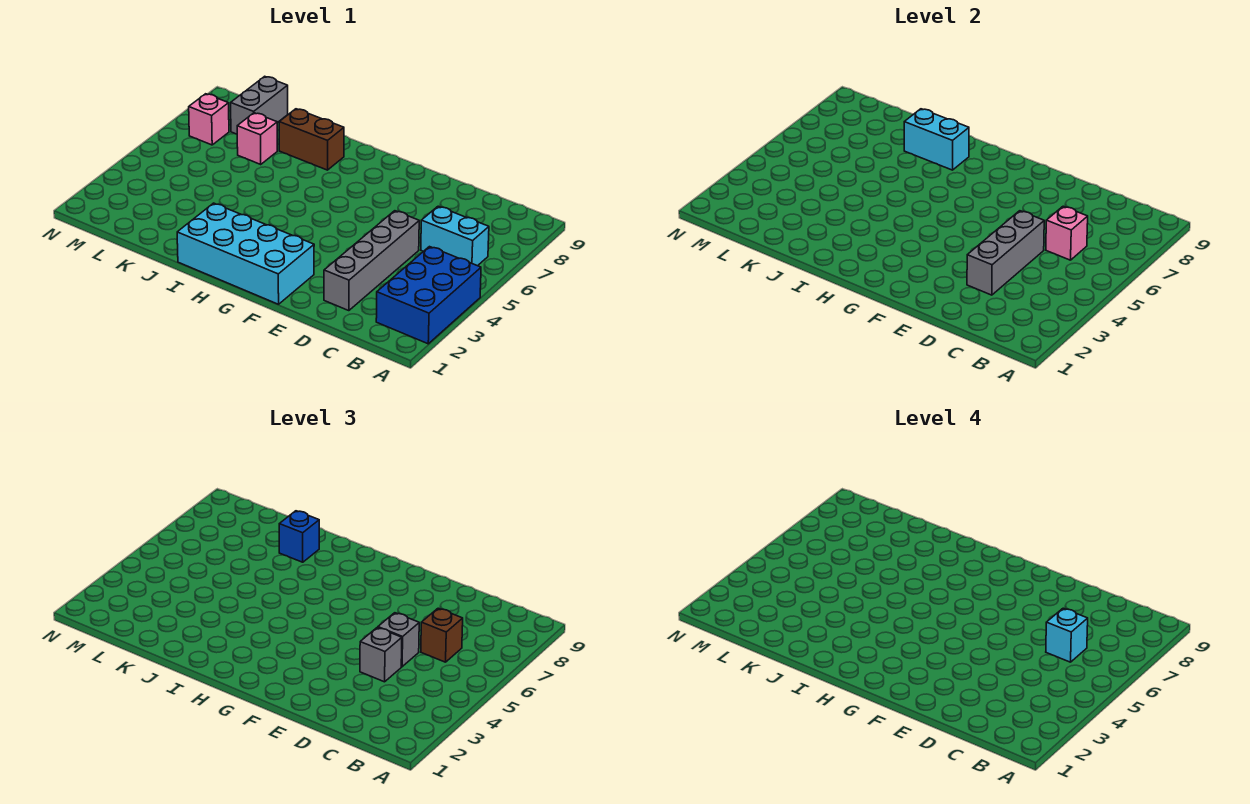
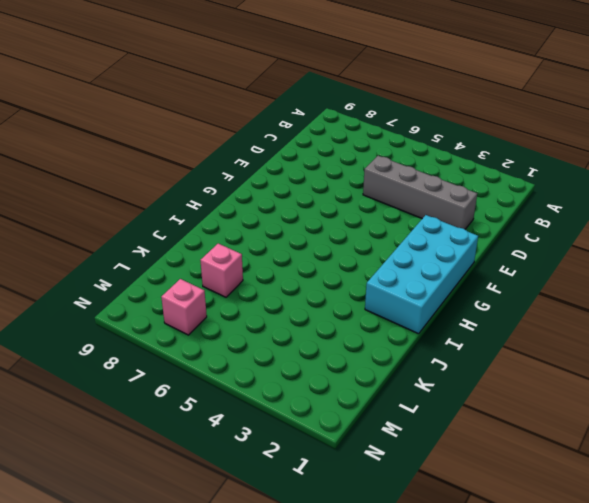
none -> blue brick A2:B4 level 1
none -> cyan brick B6:C6 level 1
none -> brown brick I8:J8 level 1

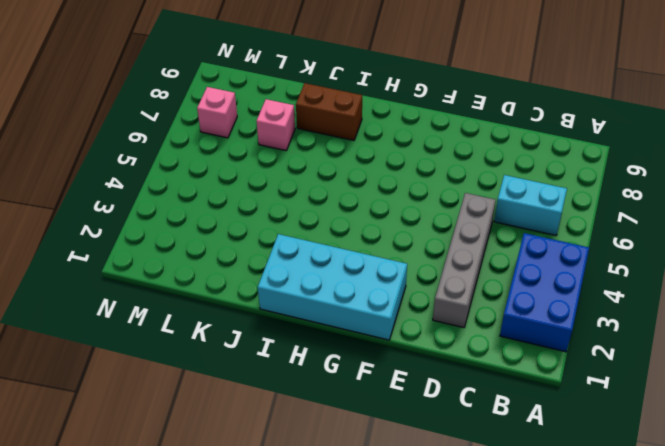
none -> grey brick L8:L9 level 1
none -> pink brick C6 level 2
none -> grey brick D3:D5 level 2

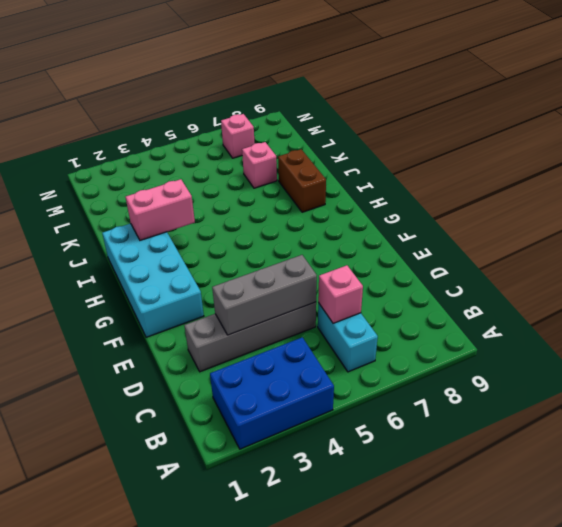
pink brick I2:I3 level 2 -> none
none -> grey brick L8:L9 level 1
none -> cyan brick I8:J8 level 2
none -> brown brick C6 level 3

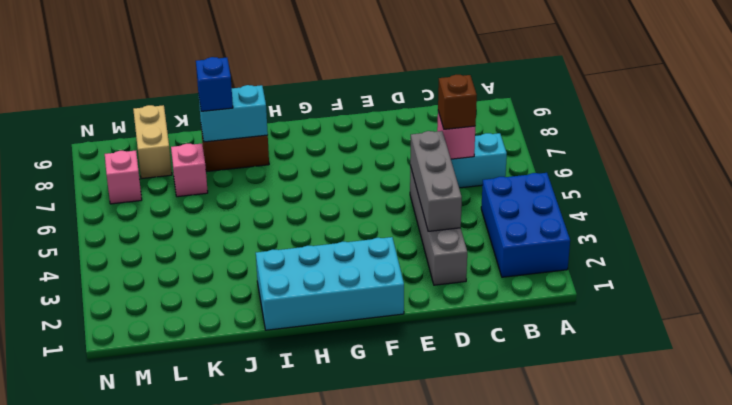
tan brick L8:L9 level 1 -> grey brick L8:L9 level 1
none -> grey brick D4 level 3
none -> grey brick D5 level 3
none -> cyan brick C6 level 4

